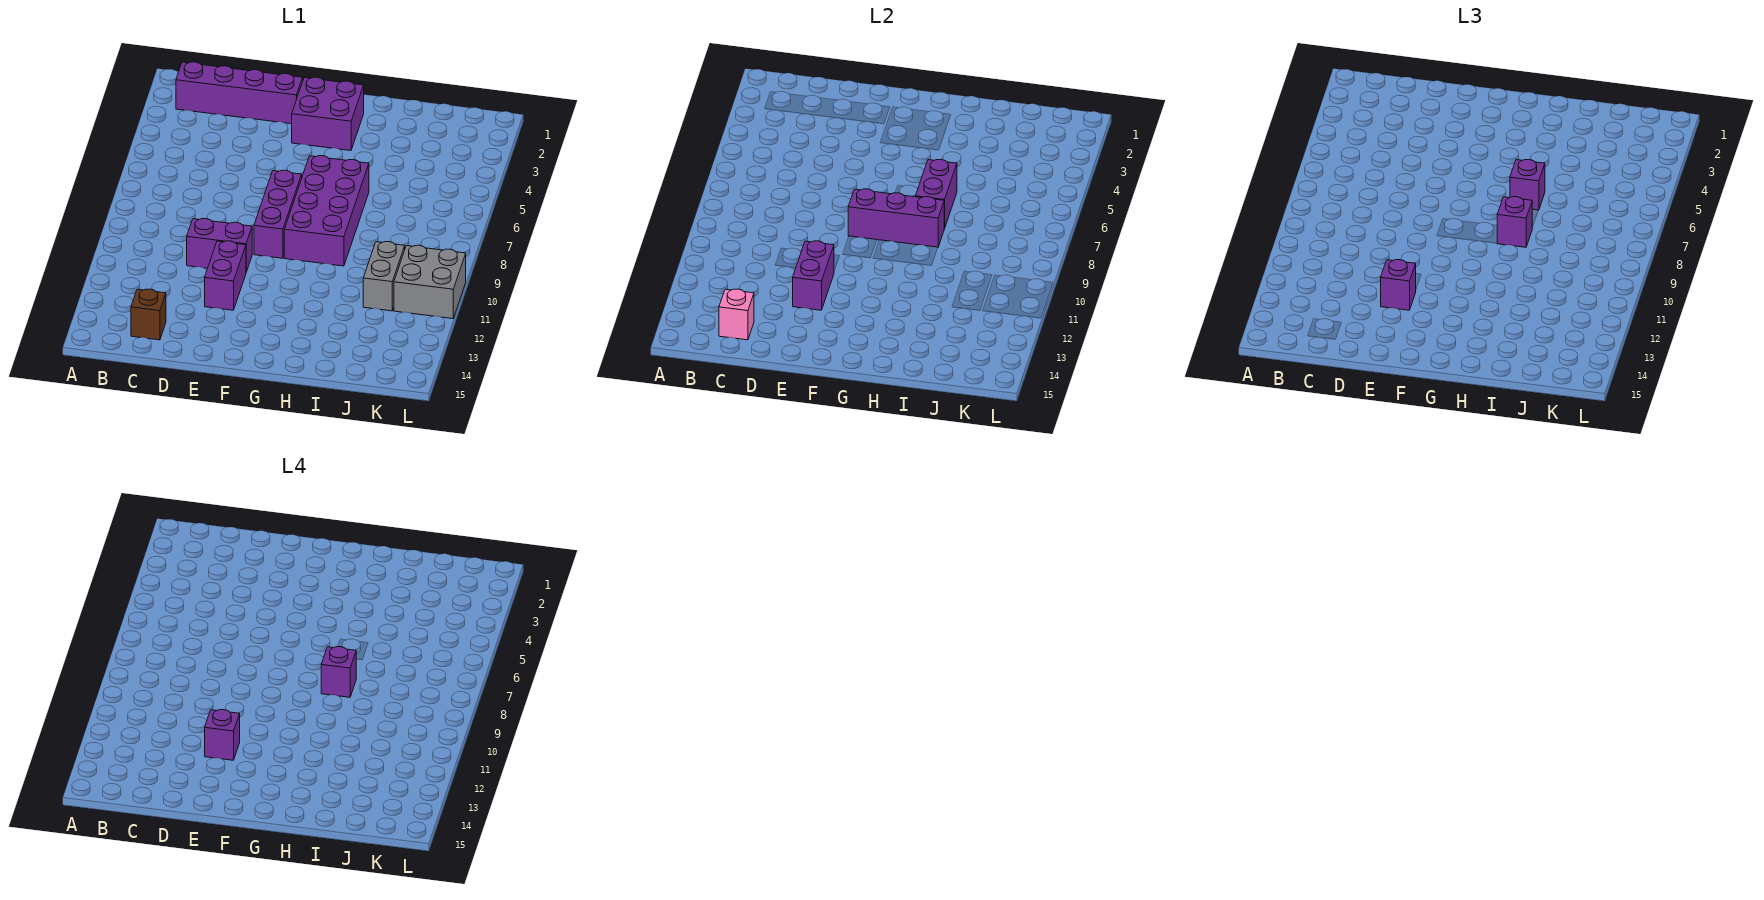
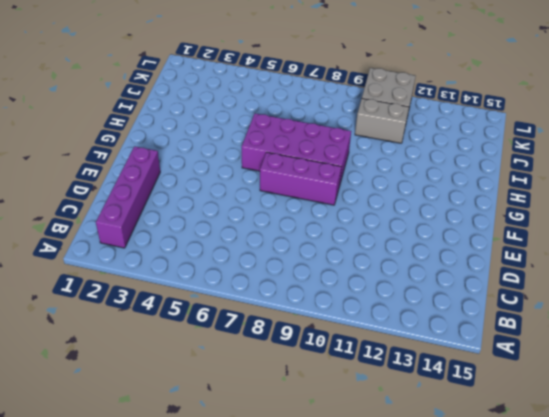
none -> brown brick C14 level 1
none -> purple brick D10:E10 level 1
none -> purple brick E11:E12 level 1

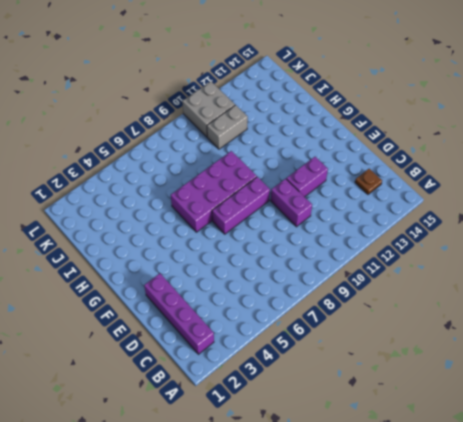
brown plate C14 level 1 -> brown brick C14 level 1
none -> purple brick F2:G3 level 1
none -> pink brick C14 level 2
none -> purple brick E11:E12 level 2

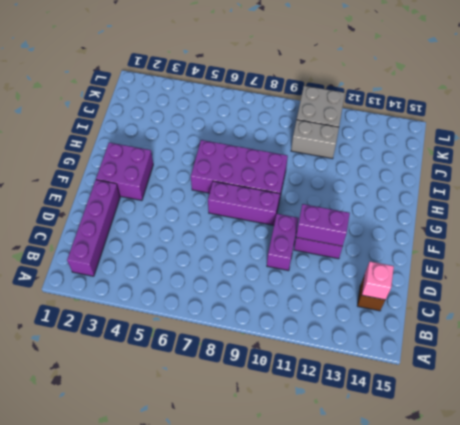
none -> purple brick F8:H8 level 2
none -> purple brick H6:H7 level 2
none -> purple brick E12 level 3

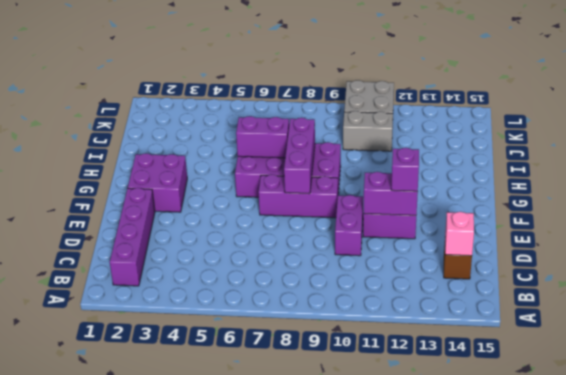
none -> purple brick H6 level 3
none -> purple brick H8 level 3
none -> purple brick E12 level 4

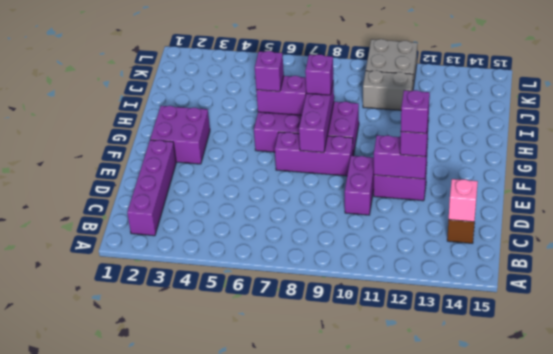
none -> purple brick H8 level 4

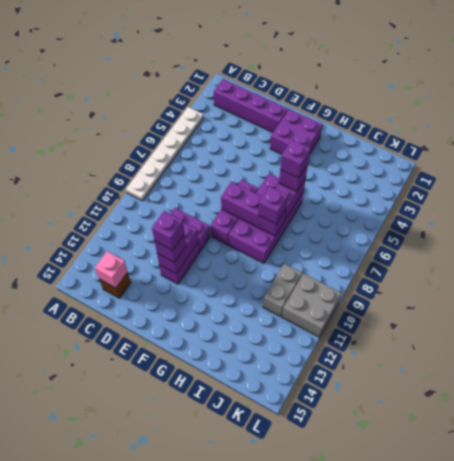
white plate A4:A9 level 1 -> none
purple brick H6 level 4 -> purple brick H8 level 4

